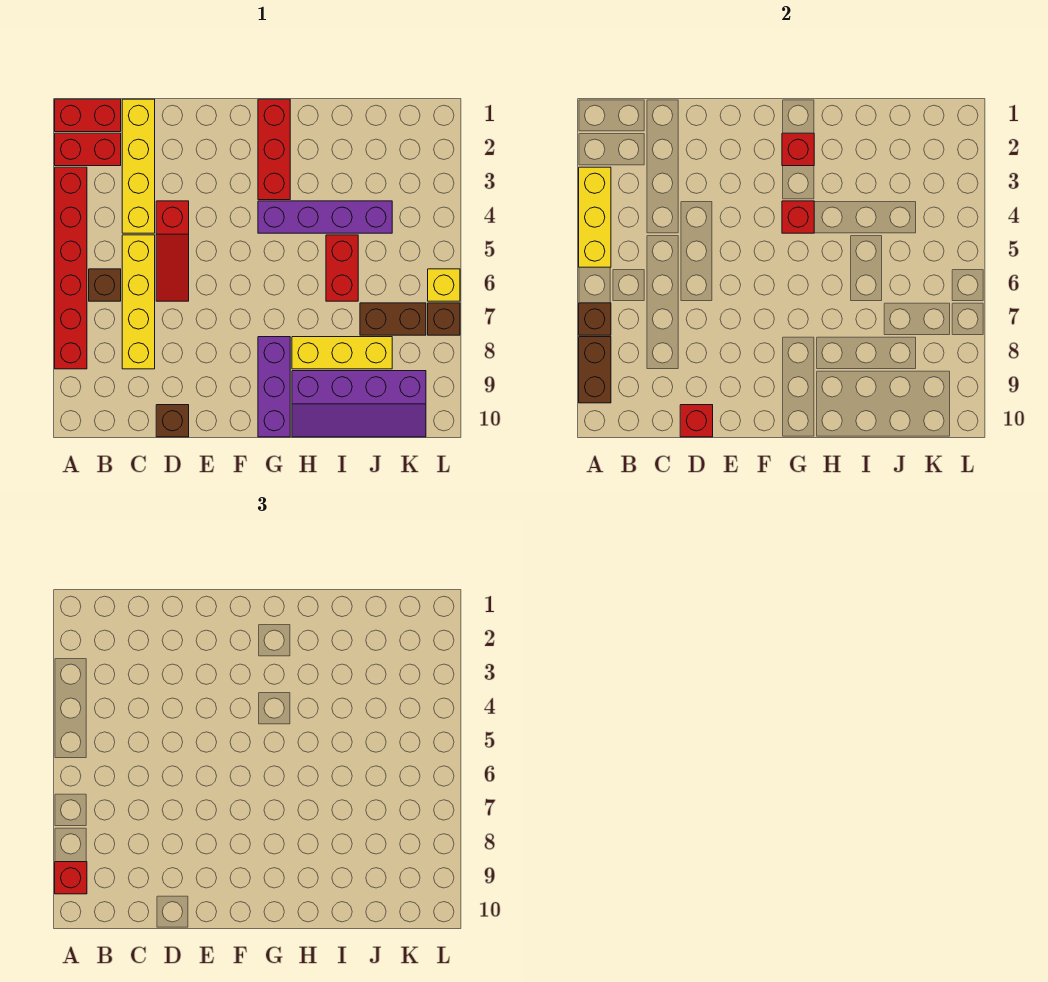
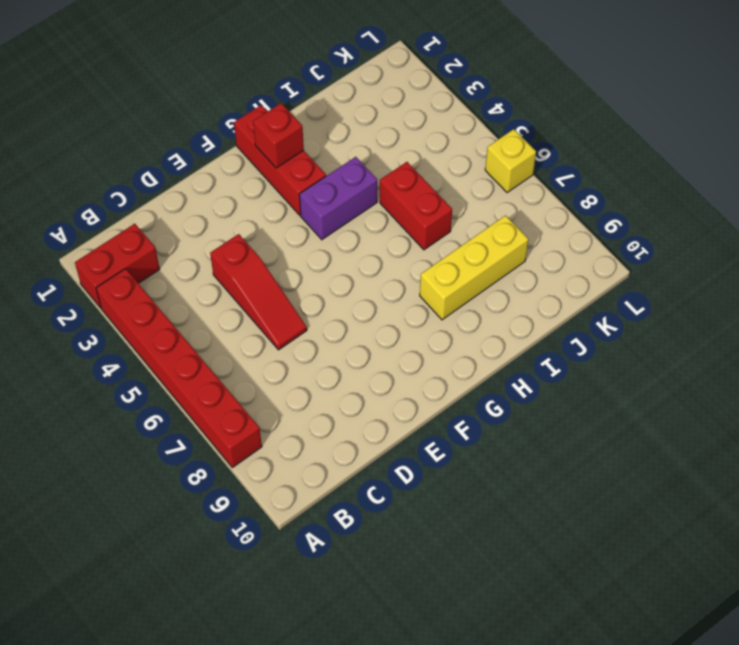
purple brick G4:H4 level 1 -> purple brick G4:J4 level 1
none -> red brick A1:B1 level 1
none -> brown brick B6 level 1
none -> yellow brick C1:C4 level 1

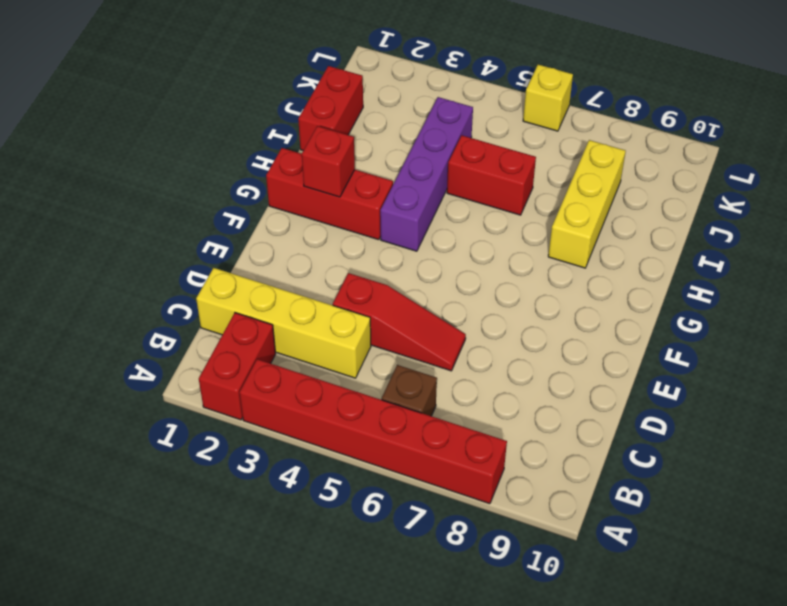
red brick I1:J1 level 1 -> red brick A1:B1 level 1
none -> yellow brick C5:C8 level 1
none -> brown brick D10 level 1
none -> purple brick G8:G10 level 1

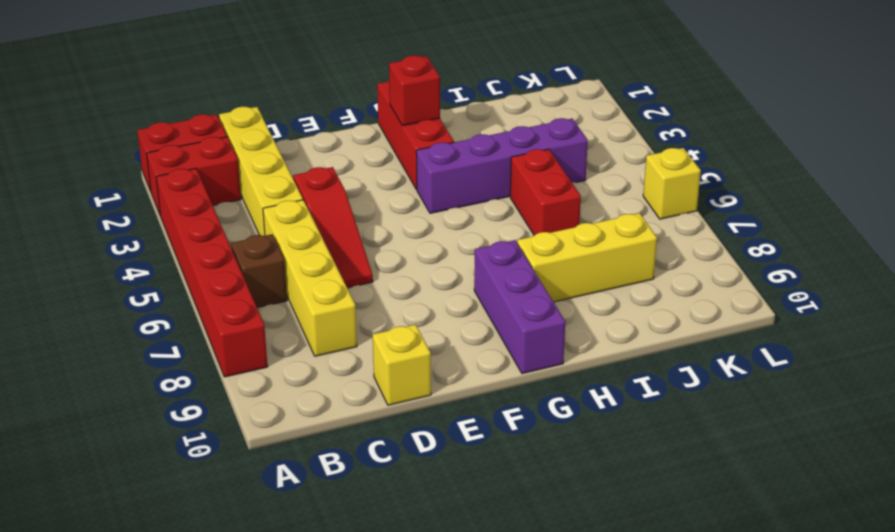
yellow brick D10 level 1 -> brown brick D10 level 1
none -> purple slope H9:K10 level 1 top 9
none -> brown brick J7:K7 level 1
none -> brown brick L7 level 1

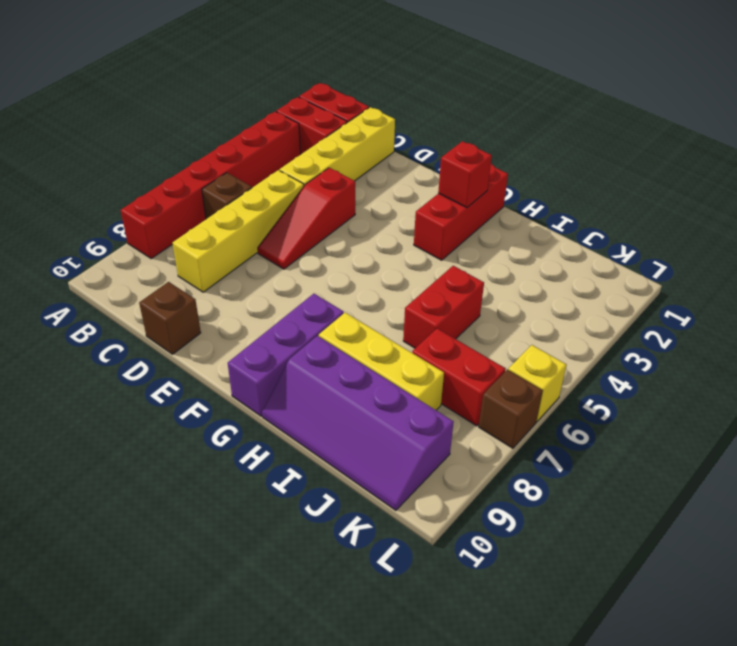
red brick J7:K7 level 1 -> brown brick J7:K7 level 1
none -> purple brick G4:J4 level 1
none -> yellow brick A3:A5 level 2
none -> brown brick A7 level 2

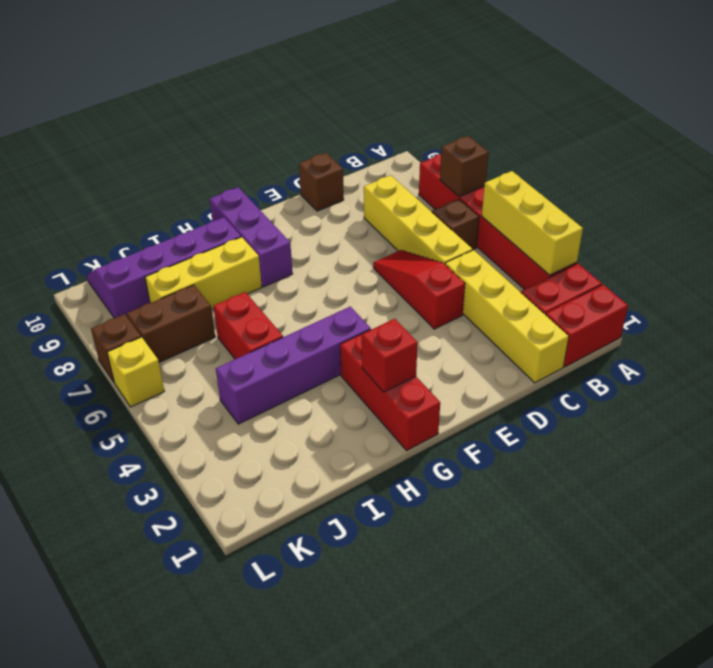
none -> brown brick A8:A9 level 2
none -> red brick D10 level 2
none -> red brick G4 level 2

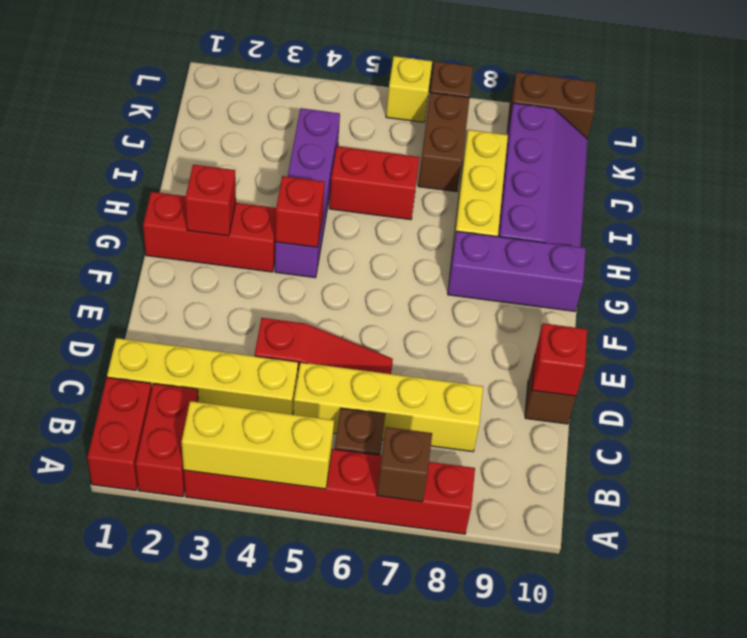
brown brick L9:L10 level 1 -> brown brick A8:A9 level 2
none -> red brick A9 level 3

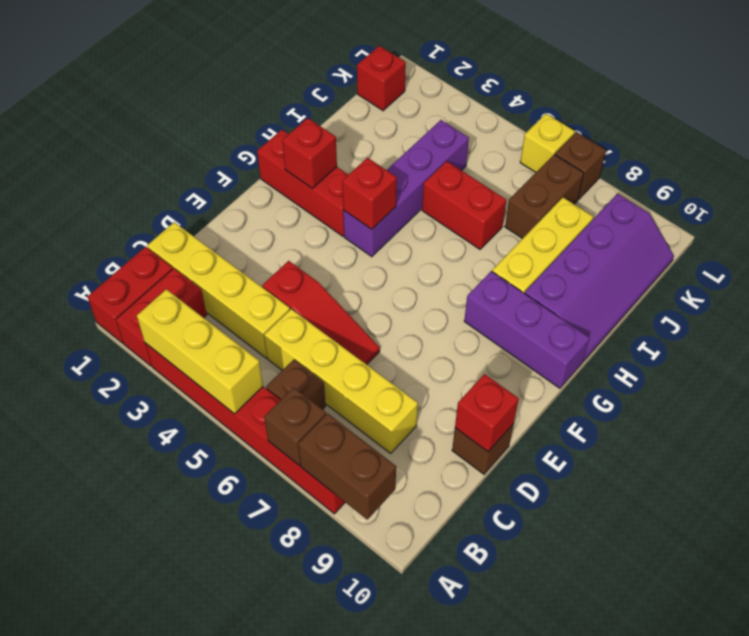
red brick K1 level 1 -> red brick A9 level 3

